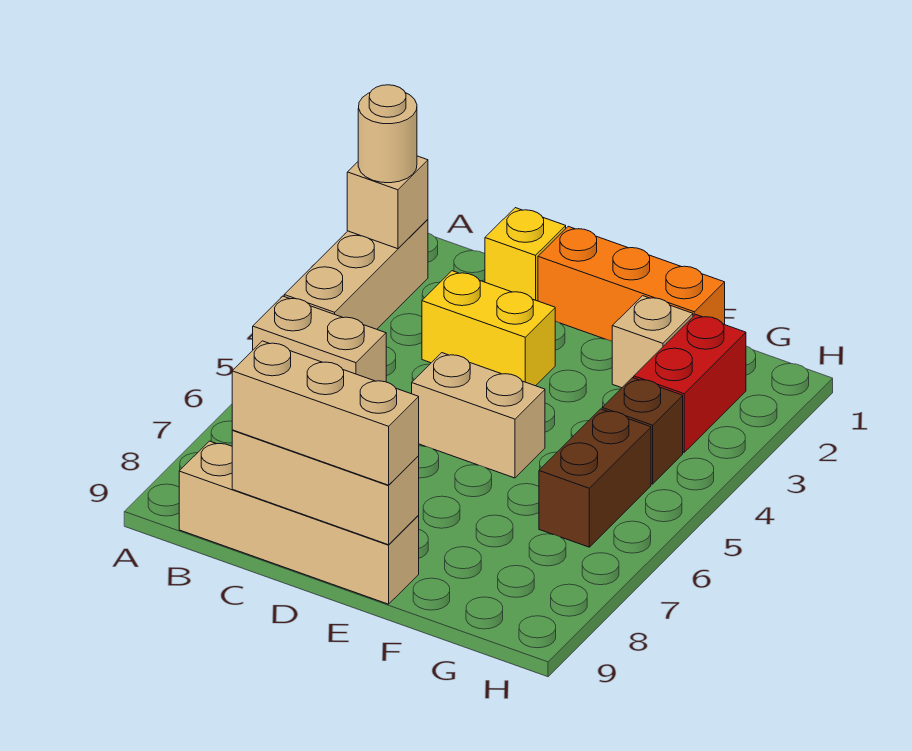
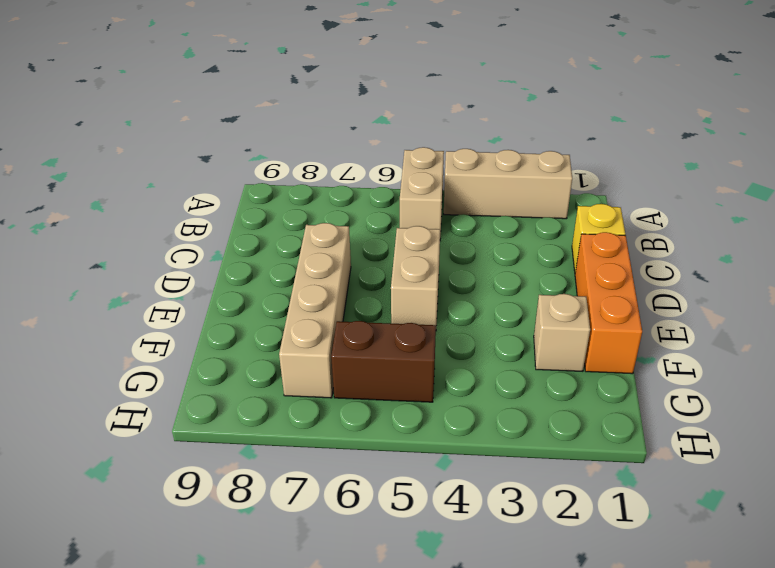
tan brick D7:G7 level 1 -> tan brick B9:E9 level 1
none -> yellow brick C3:D3 level 1
none -> red brick G2:G3 level 1
none -> brown brick G4 level 1

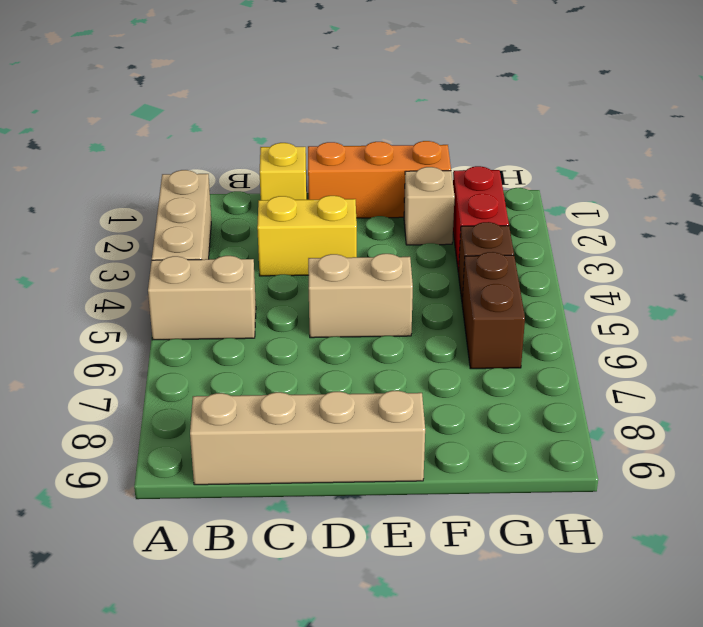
none -> tan brick A2 level 2
none -> tan brick C9:E9 level 2
none -> tan round brick A2 level 3

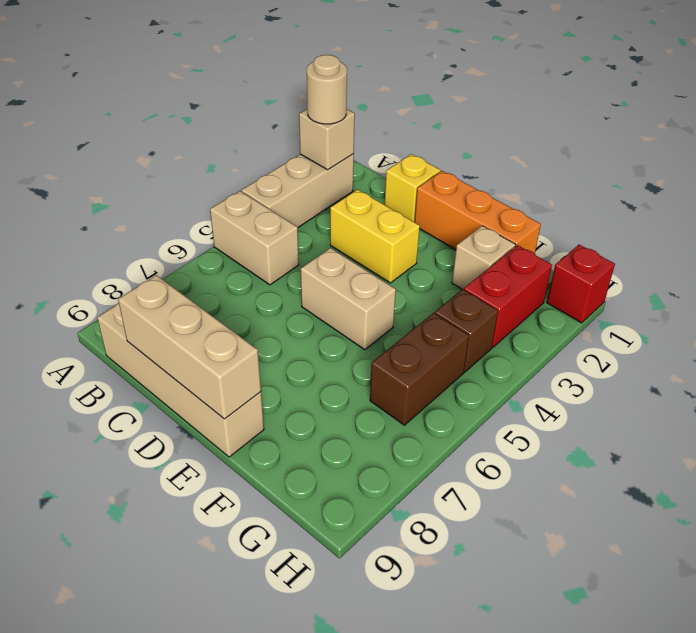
red brick H1 level 1 -> none
none -> tan brick C9:E9 level 3

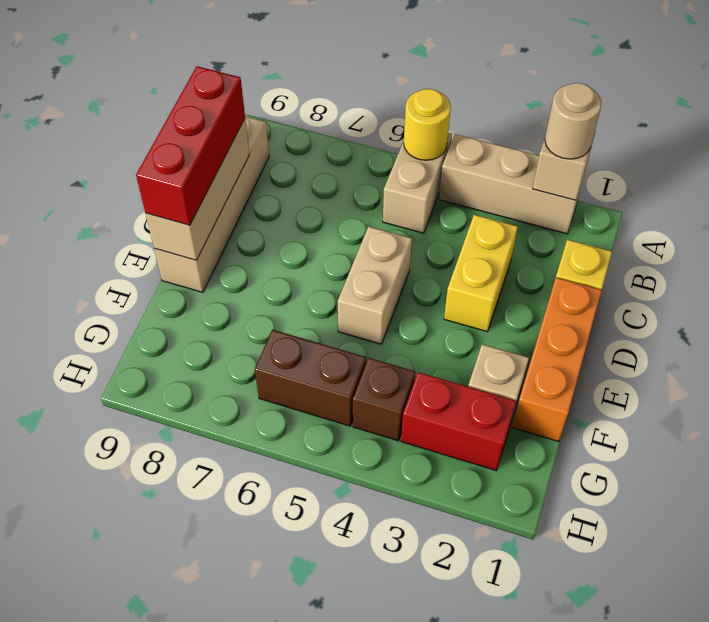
yellow round brick A5 level 2 -> none
red brick C9:E9 level 3 -> tan brick C9:E9 level 3

